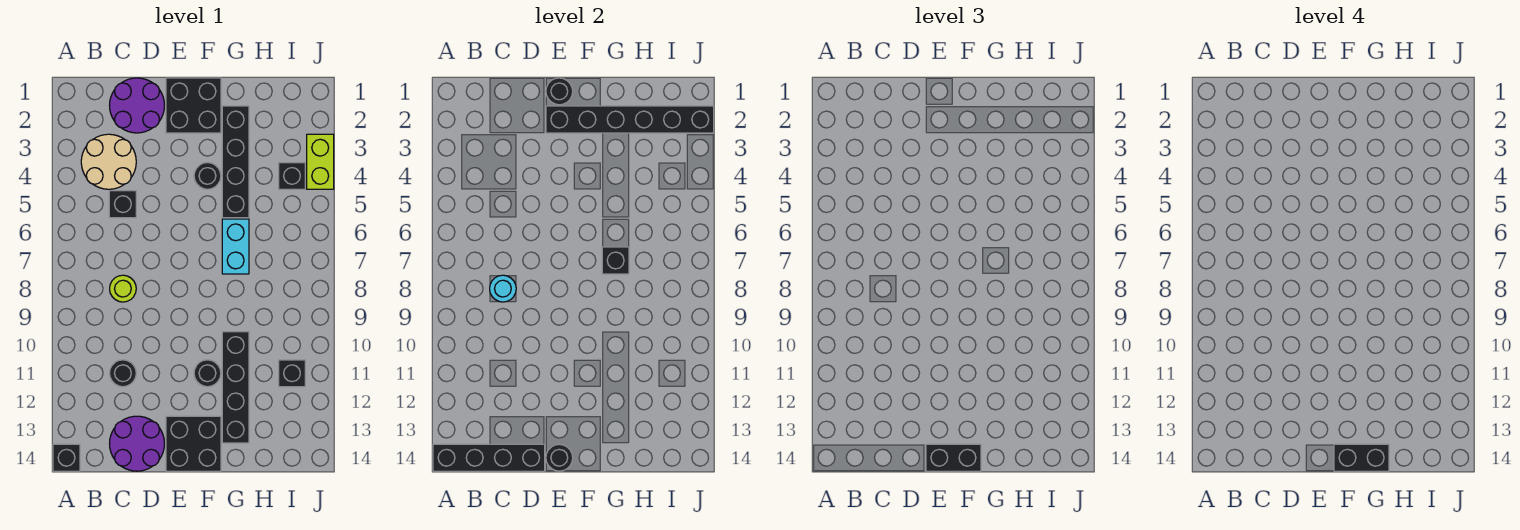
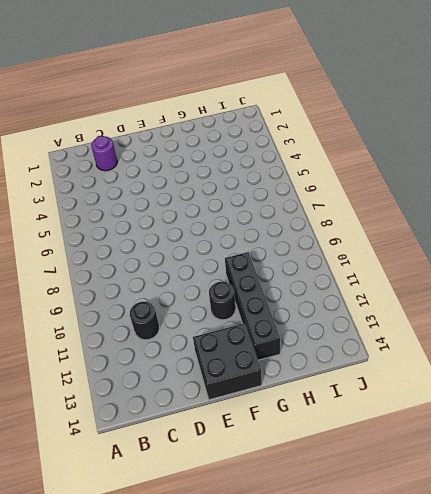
purple round brick C2 level 1 -> purple round brick C1:D2 level 1
none -> black brick A14 level 1
none -> tan round brick B3:C4 level 1
none -> black brick C5 level 1

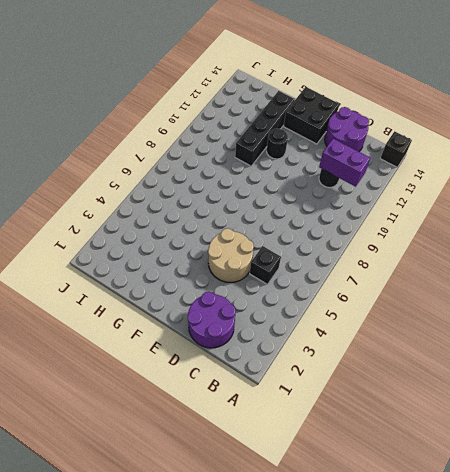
purple brick B11:C11 level 2 -> none
tan round brick D4:E5 level 1 -> tan round brick B3:C4 level 1
none -> lime round brick C8 level 1
none -> black brick E1:F2 level 1
none -> black round brick F4 level 1

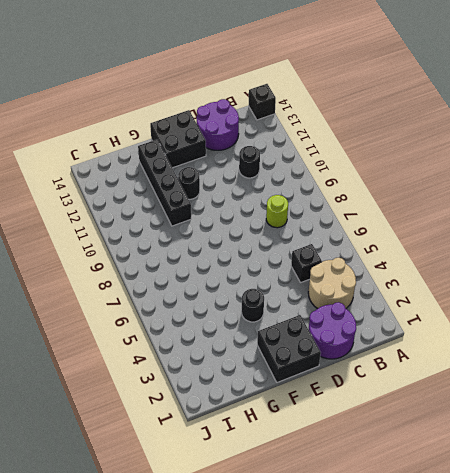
none -> black brick G2:G5 level 1
none -> cyan brick G6:G7 level 1
none -> black brick I4 level 1

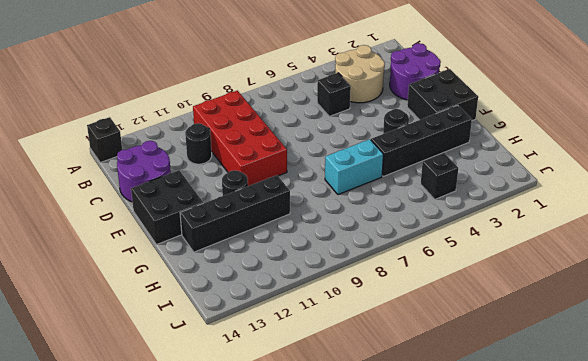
red brick B9:E10 level 1 -> none
none -> lime round brick C8 level 1
none -> black brick I11 level 1
none -> lime brick J3:J4 level 1

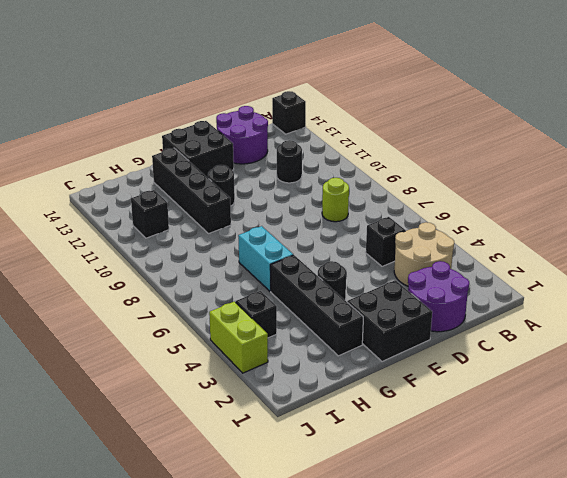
none -> black brick A14:D14 level 2
none -> cyan round brick C8 level 2
none -> black round brick E1 level 2

